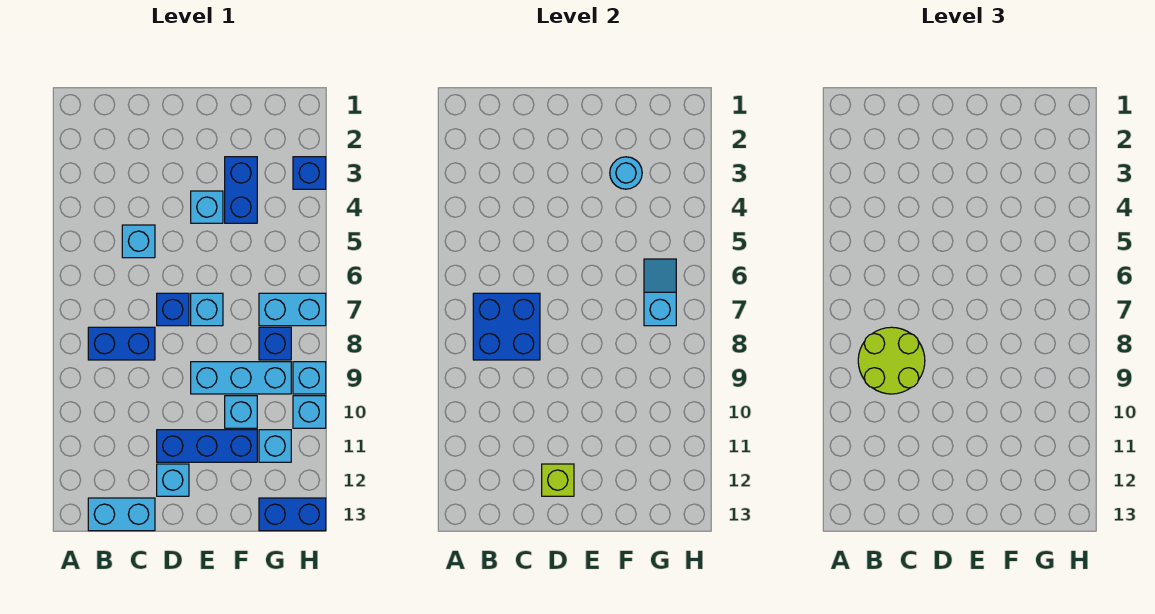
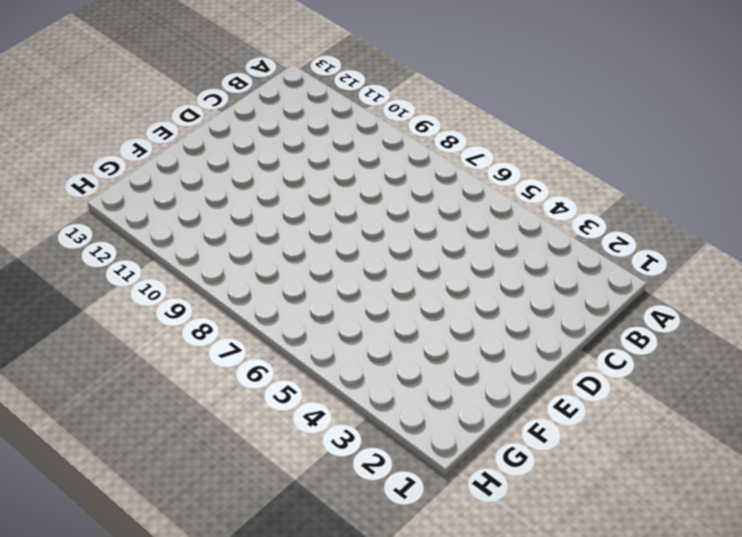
none -> blue brick B8:C8 level 1
none -> cyan brick B13:C13 level 1
none -> cyan brick C5 level 1

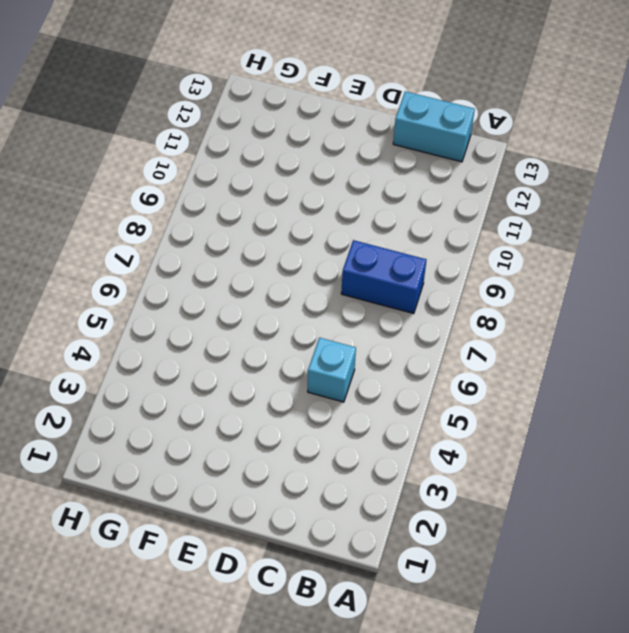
none -> blue brick D7 level 1
none -> blue brick D11:F11 level 1
none -> cyan brick D12 level 1

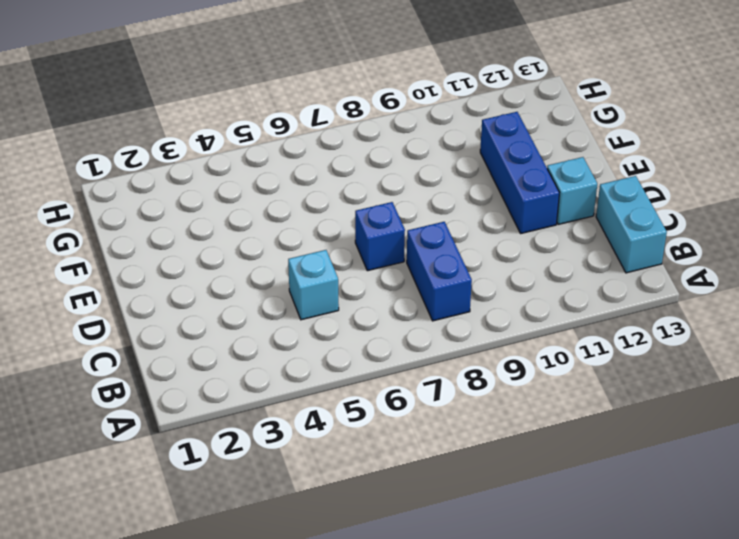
none -> cyan brick E4 level 1
none -> cyan brick E7 level 1
none -> cyan brick E9:G9 level 1

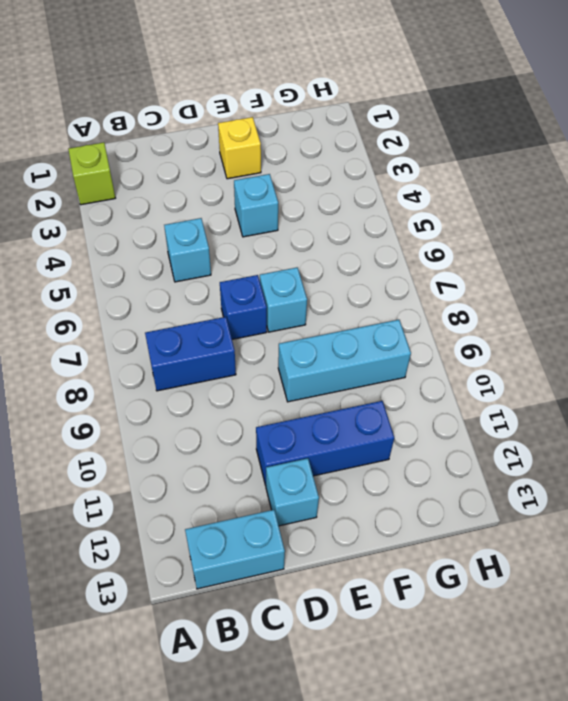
lime brick A2 level 1 -> lime brick D12 level 2
yellow brick E2 level 1 -> none
none -> blue brick F3:F4 level 1
none -> cyan brick F10 level 1
none -> cyan brick G7:H7 level 1

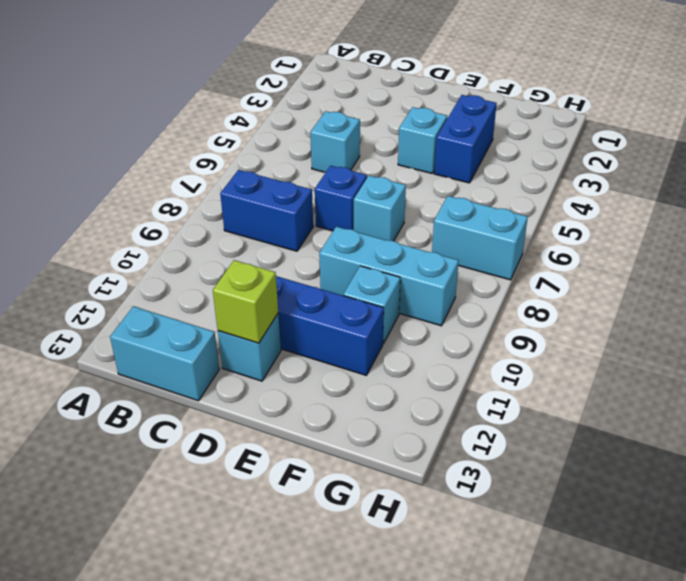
none -> blue brick G8 level 1
none -> cyan brick G11 level 1
none -> blue brick G13:H13 level 1

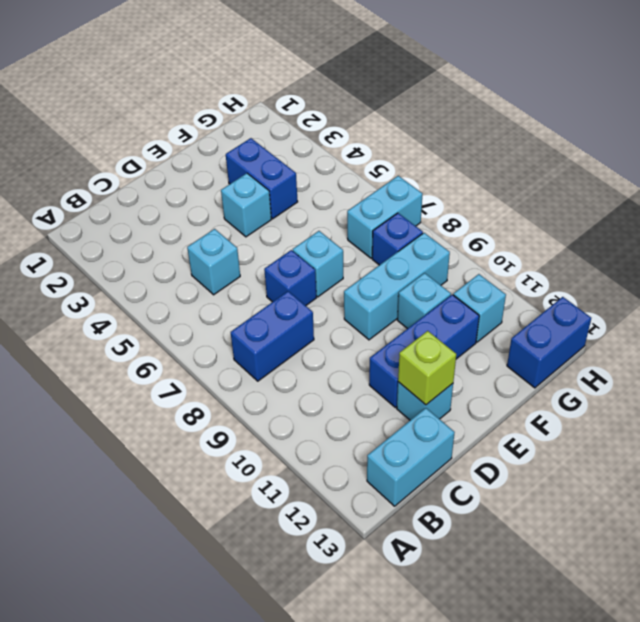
none -> blue brick H3 level 1
none -> cyan brick H9 level 1
none -> cyan brick H10 level 1

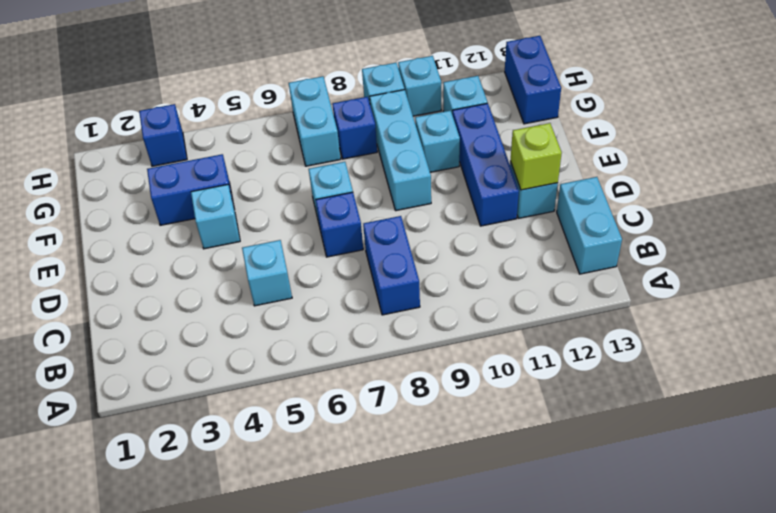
none -> blue brick B7:C8 level 2
none -> cyan round brick F3 level 2
none -> cyan slope G6:G7 level 2 top 7

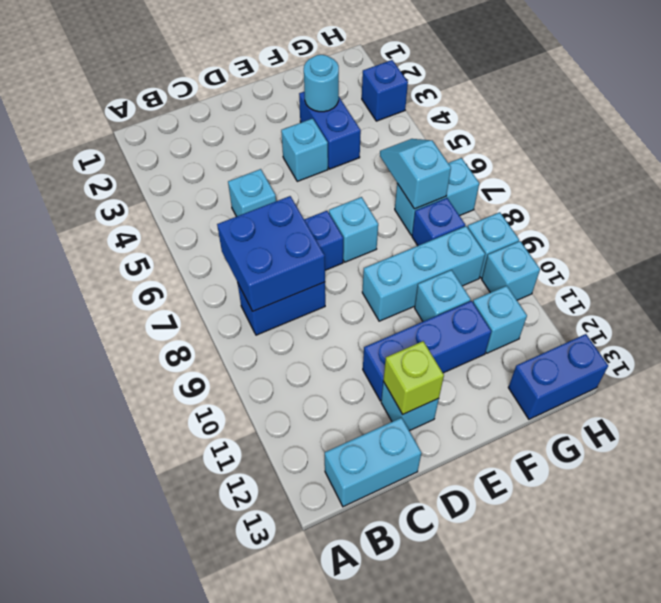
none -> lime round brick B8:C9 level 3

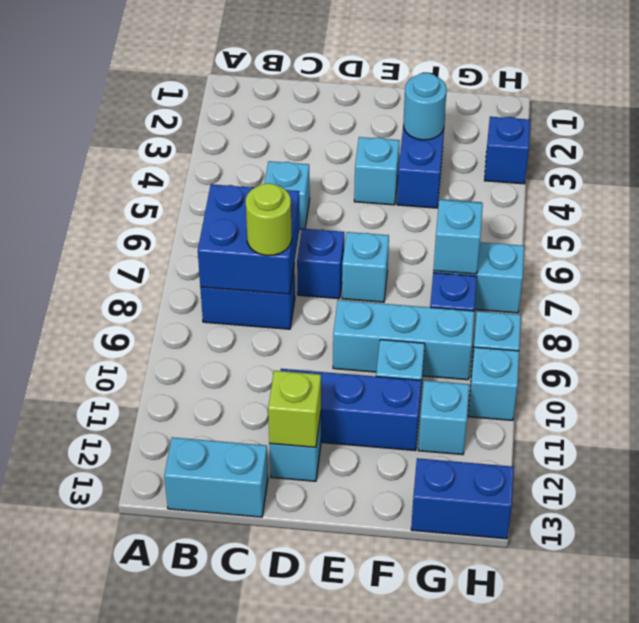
lime round brick C8 level 3 -> lime round brick B8:C9 level 3

